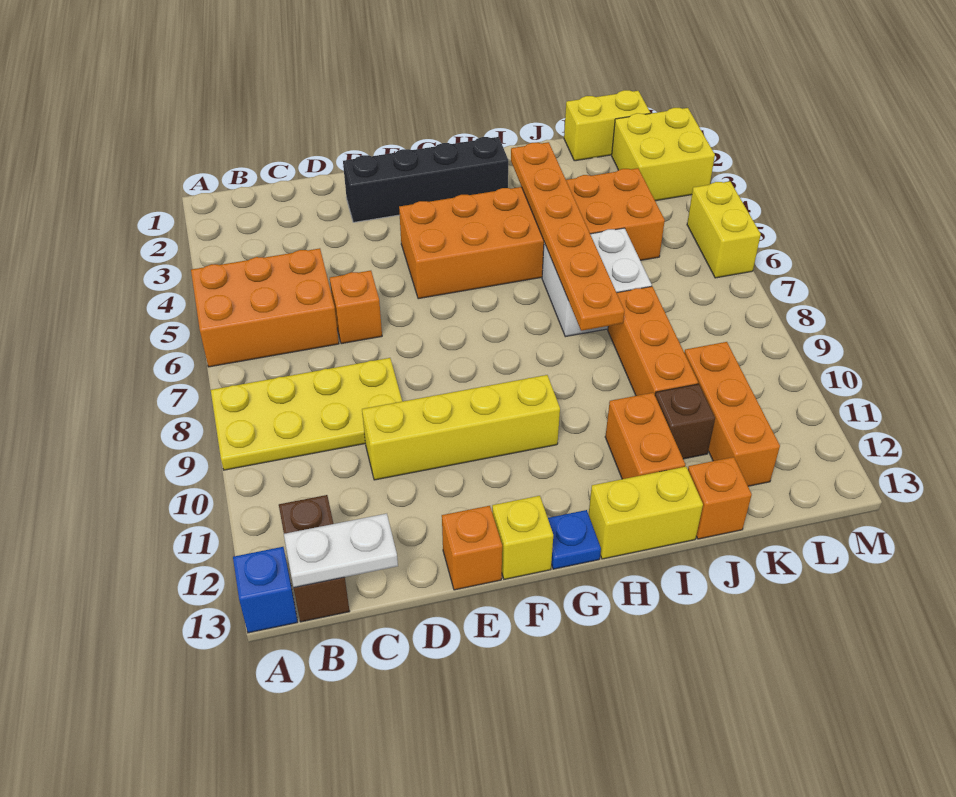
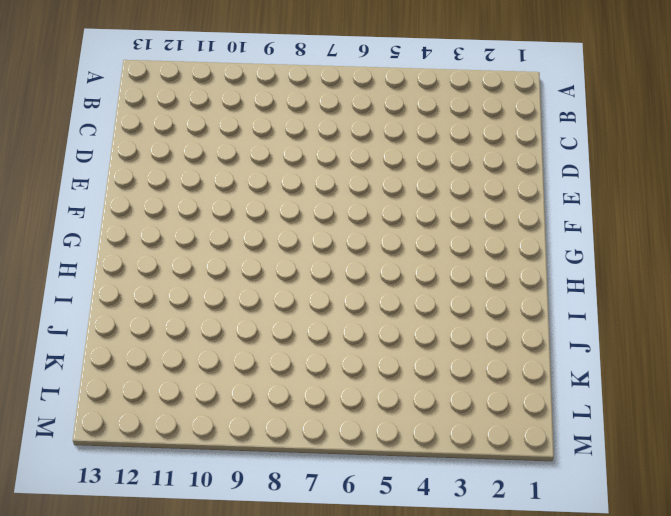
none -> orange brick A5:C6 level 1
none -> yellow plate A8:D9 level 1
none -> blue brick A13 level 1

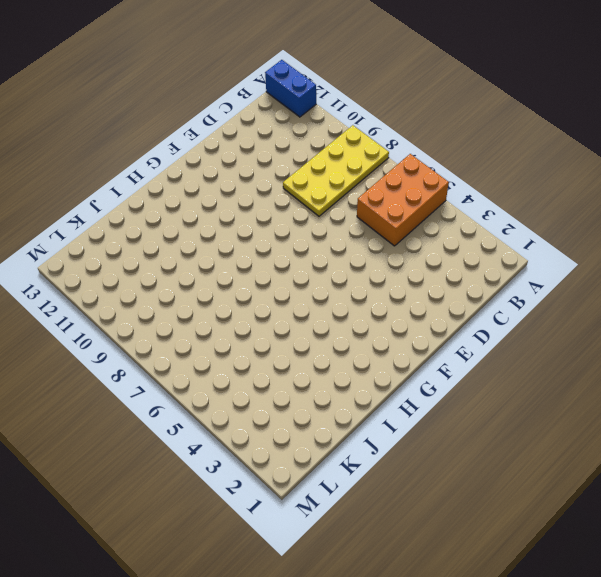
blue brick A12:A13 level 1 -> blue brick A13 level 1
none -> brown brick B12:B13 level 1
none -> orange brick D6 level 1
none -> yellow brick D10:G10 level 1

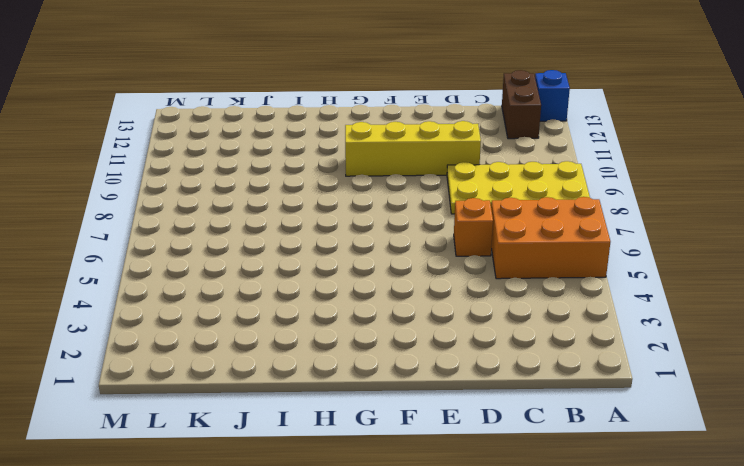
none -> black brick E2:H2 level 1
none -> orange brick E13 level 1
none -> orange brick F4:K5 level 1

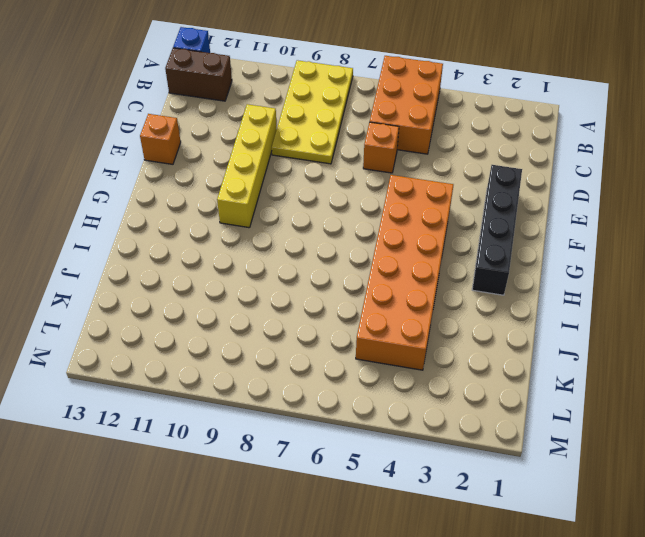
none -> yellow brick F13 level 1
none -> blue plate G13 level 1
none -> yellow brick H13:I13 level 1

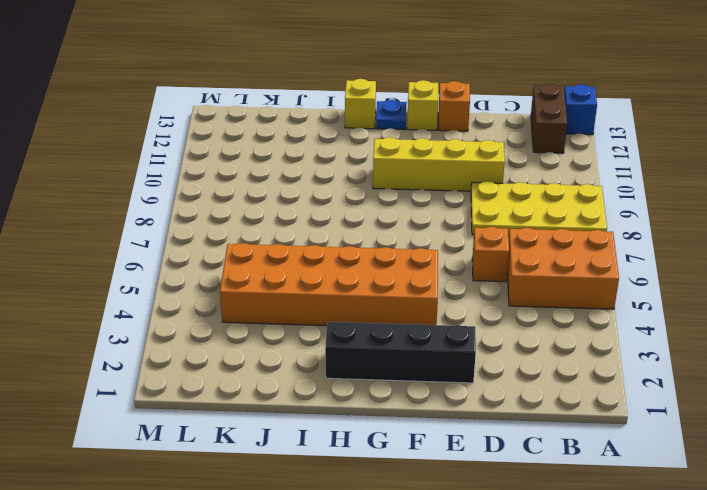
yellow brick H13 level 1 -> yellow brick H13:I13 level 1
none -> white brick I6:J7 level 1
none -> orange brick I11:I12 level 1
none -> orange brick J8:J10 level 1

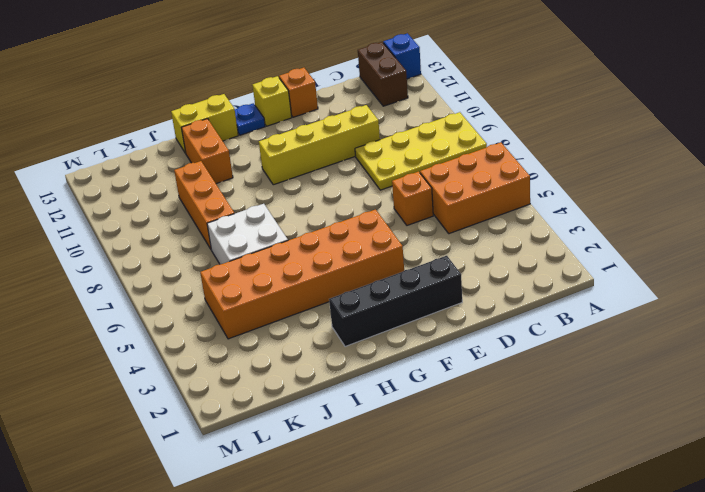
none -> brown brick J11 level 1
none -> orange brick J13 level 1
none -> yellow brick K1:L1 level 1

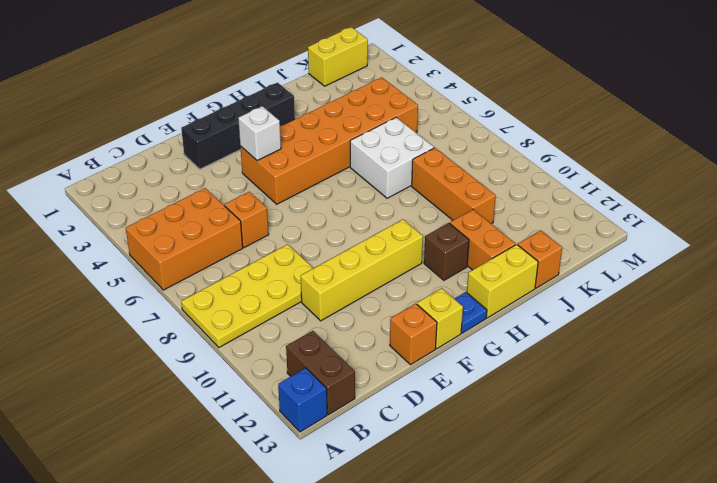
white brick F4 level 2 -> none
brown brick H11 level 1 -> brown brick J11 level 1
none -> orange brick K10:K12 level 1
none -> yellow brick L2:M3 level 1
none -> yellow brick M5:M6 level 1

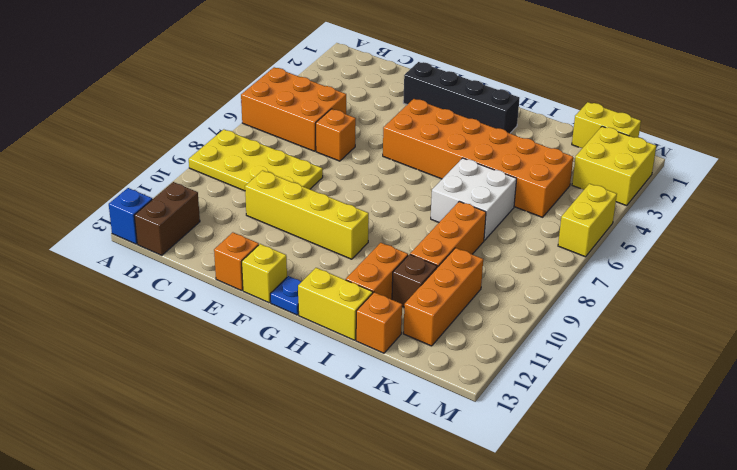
none -> white plate B13:C13 level 2
none -> orange plate I3:I8 level 2

